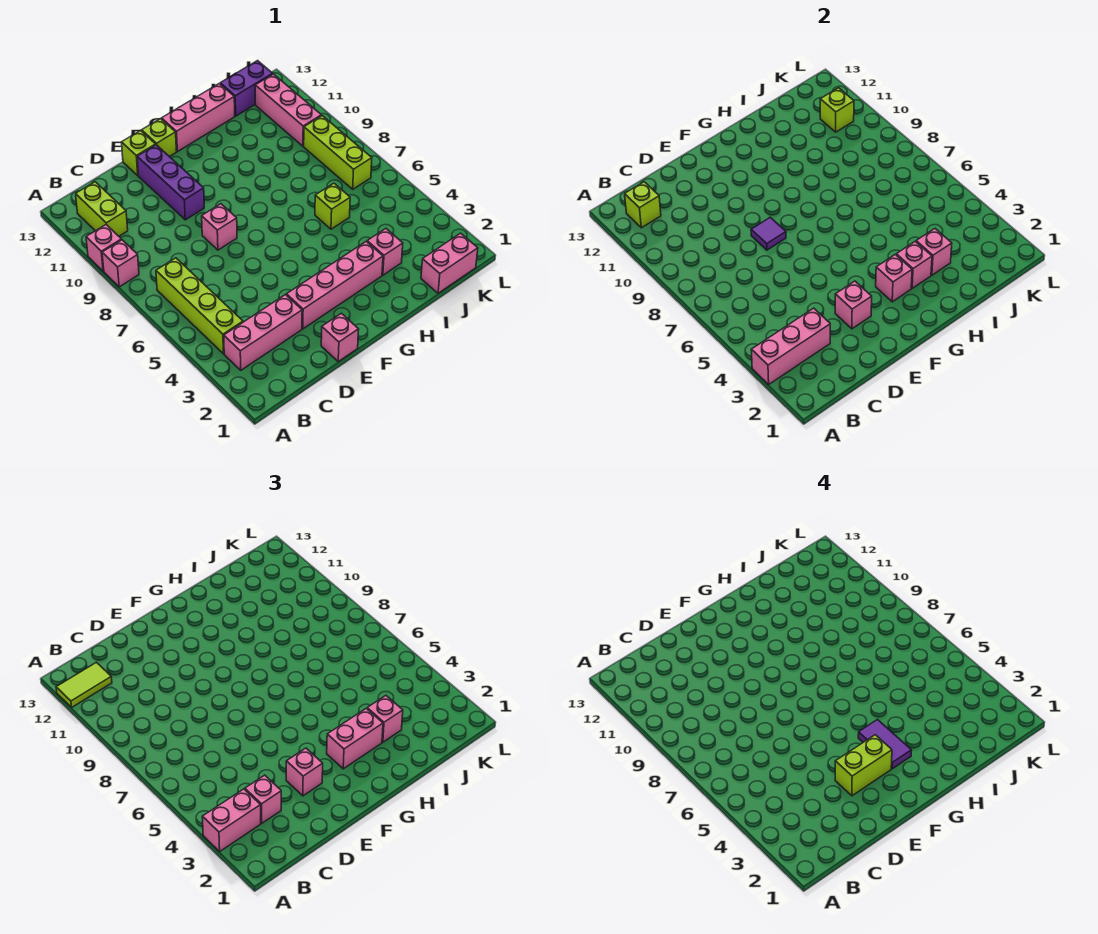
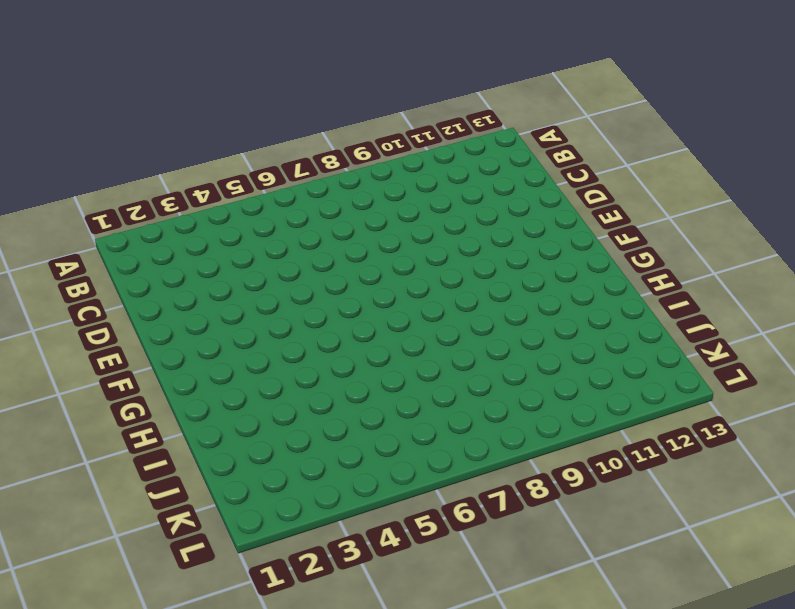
none -> pink brick A9 level 1
none -> pink brick A10 level 1
none -> pink brick B3:D3 level 1
none -> lime brick B4:B7 level 1

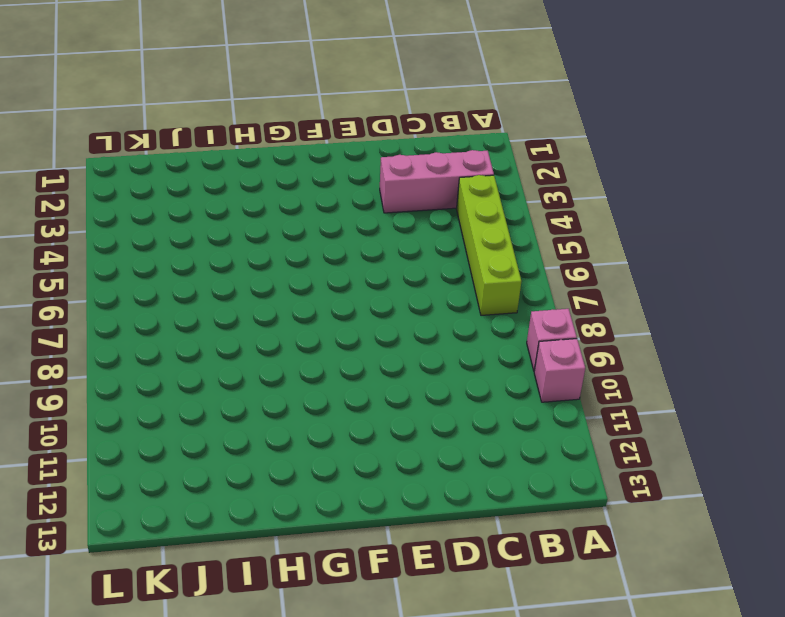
none -> lime brick B11:B12 level 1
none -> pink brick E1 level 1
none -> pink brick E3:H3 level 1
none -> pink brick E8 level 1

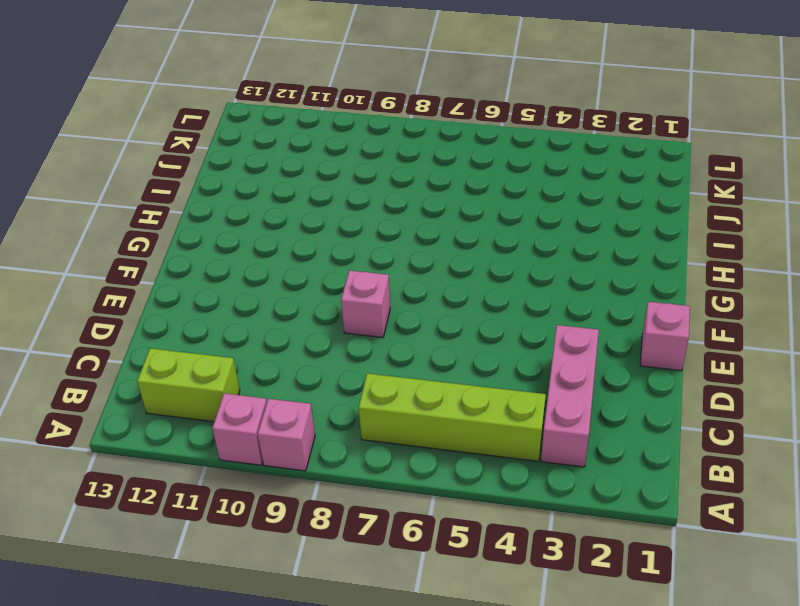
none -> pink brick E3:H3 level 1
none -> purple brick E10:E12 level 1
none -> lime brick E13 level 1
none -> lime brick F13 level 1

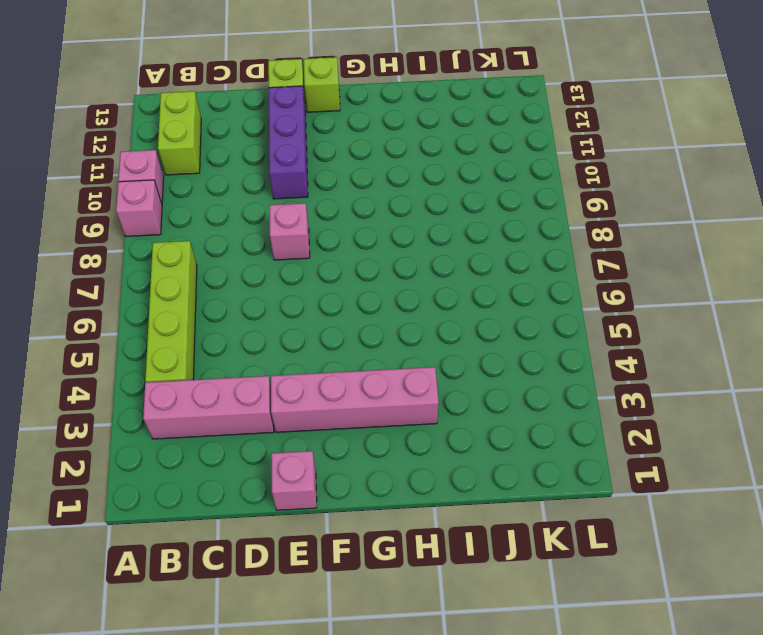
none -> pink brick G13:I13 level 1
none -> pink brick I3 level 1
none -> lime brick I6 level 1
none -> pink brick J1:K1 level 1

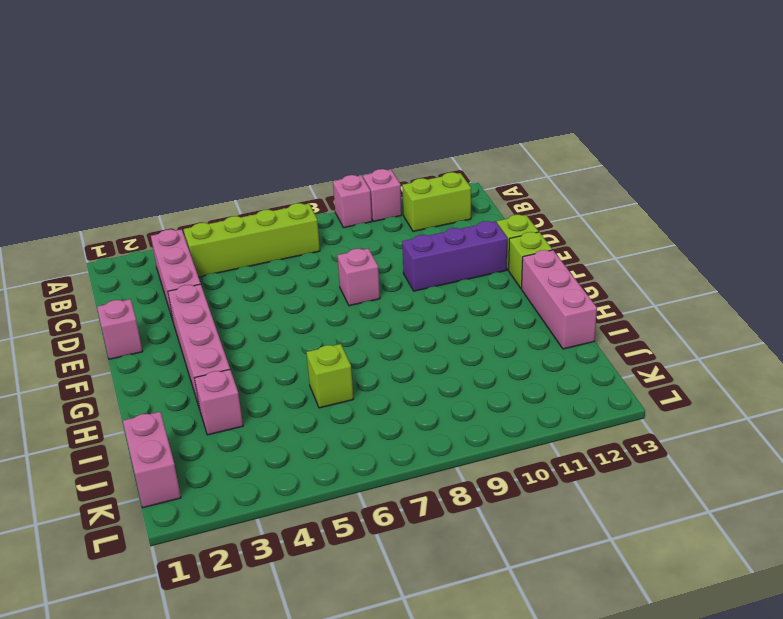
none -> purple brick J13:K13 level 1
none -> lime brick K7:K9 level 1
none -> pink brick K10:K12 level 1
none -> pink brick A3:C3 level 2

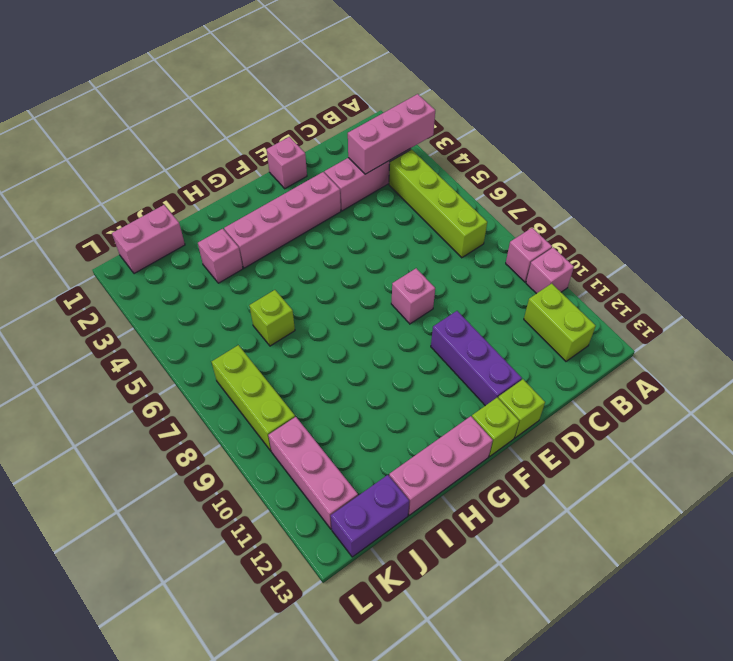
none -> lime brick B12 level 2
none -> pink brick E3 level 2
none -> purple tile E8 level 2
none -> pink brick G3 level 2

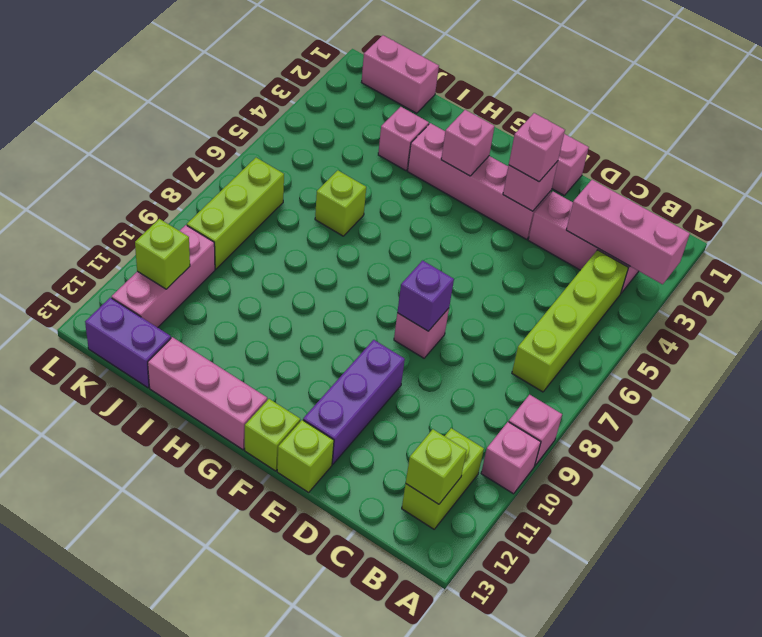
purple brick E8 level 2 -> purple tile E8 level 2
none -> pink brick H3 level 2
none -> pink brick I3 level 2
none -> pink brick A3:B3 level 3
none -> lime tile A12:B12 level 3

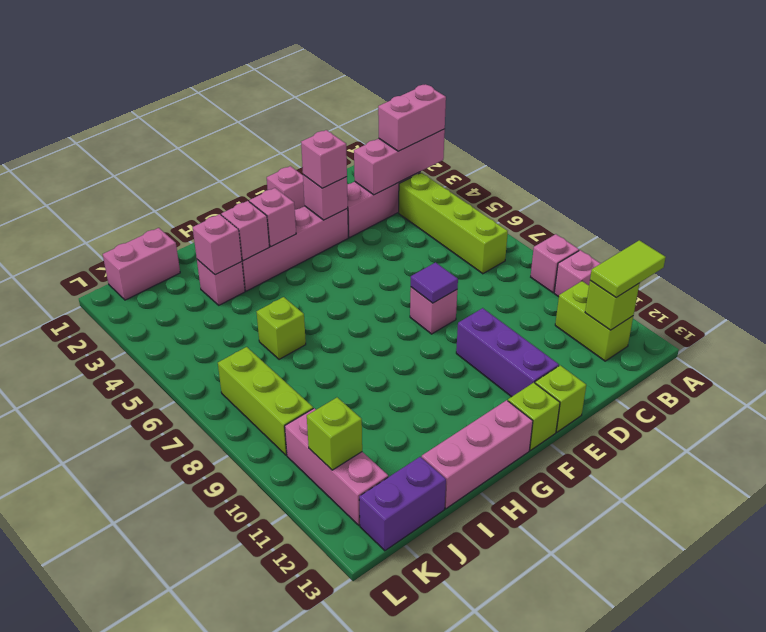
none -> pink brick C3 level 3
none -> pink brick G3:H3 level 3
none -> pink brick I3 level 3
none -> lime brick E3:F3 level 4

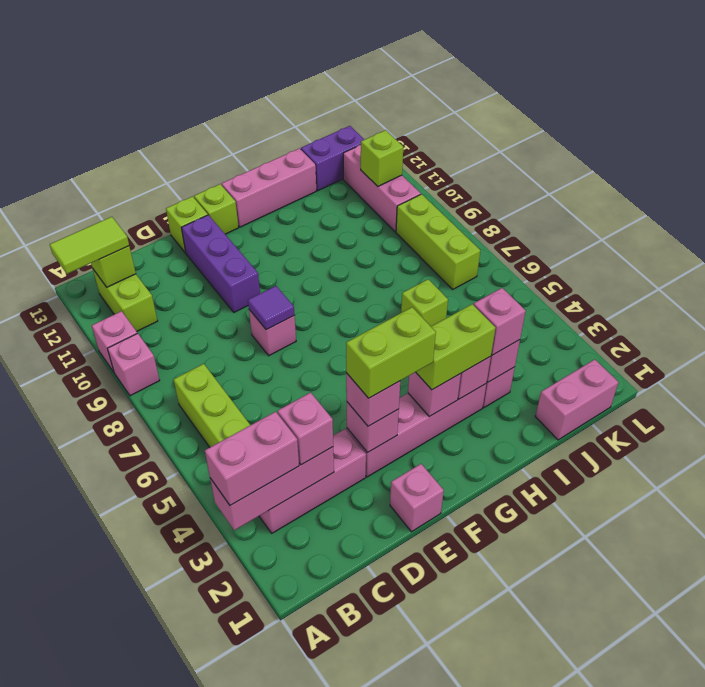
lime brick G3:H3 level 3 -> pink brick G3:H3 level 3
none -> purple tile G3:G4 level 4

